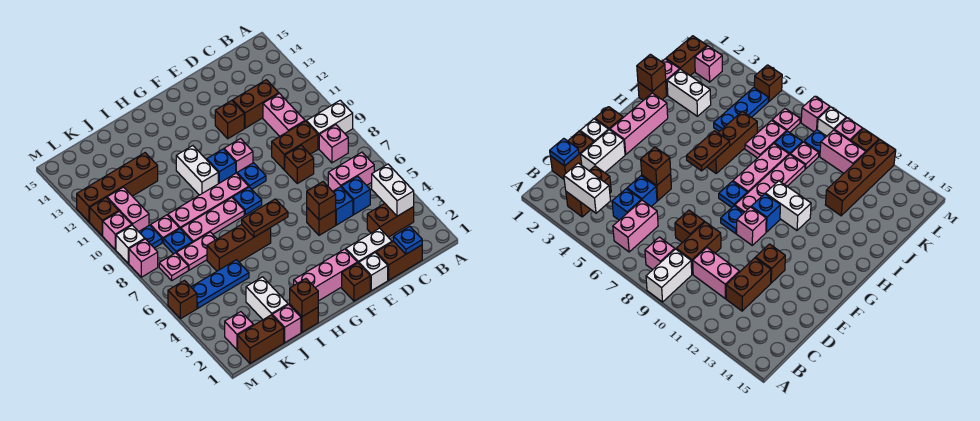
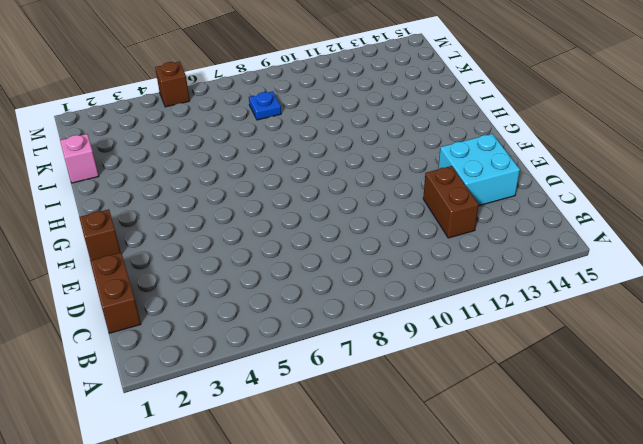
cyan brick D13:E14 level 1 -> none
none -> white brick A9:B9 level 1
none -> brown brick B3:C3 level 1
none -> pink brick B6:C6 level 1
none -> pink brick B8 level 1

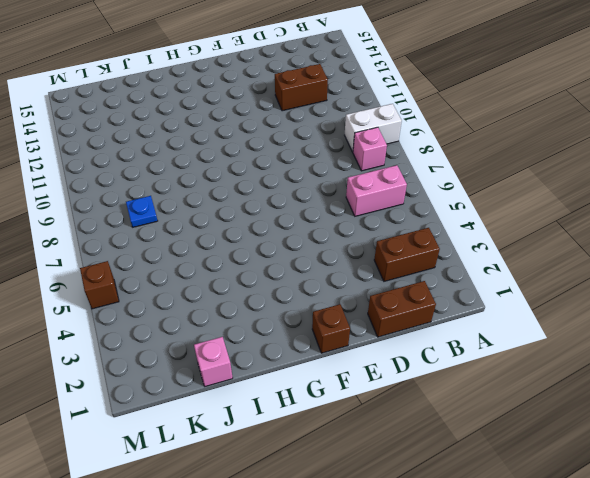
none -> blue brick C5 level 1
none -> brown brick C9:D9 level 1
none -> pink brick C10:C11 level 1
none -> white brick D2:E2 level 1

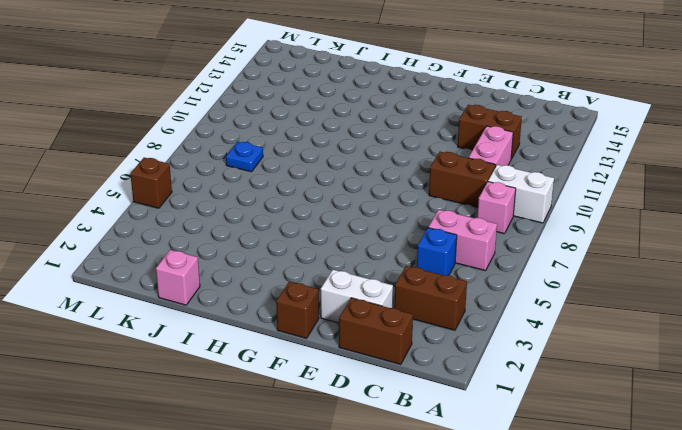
none -> blue brick D5 level 1
none -> brown brick D8 level 1
none -> white brick E1 level 1
none -> brown brick E5 level 1

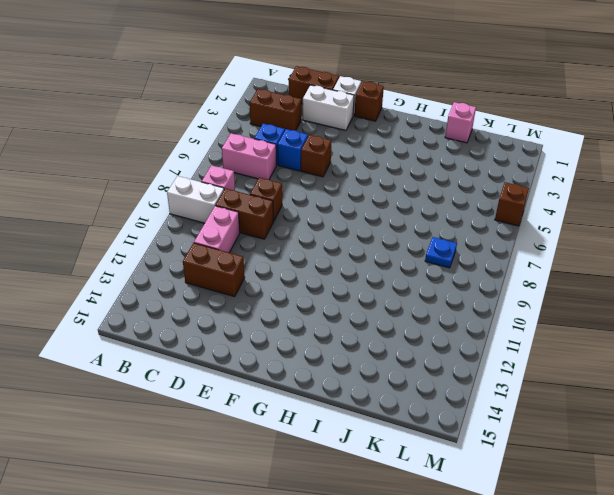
none -> brown brick E12 level 1
none -> pink brick F2:H2 level 1
none -> blue plate F9 level 1
none -> pink brick F10 level 1

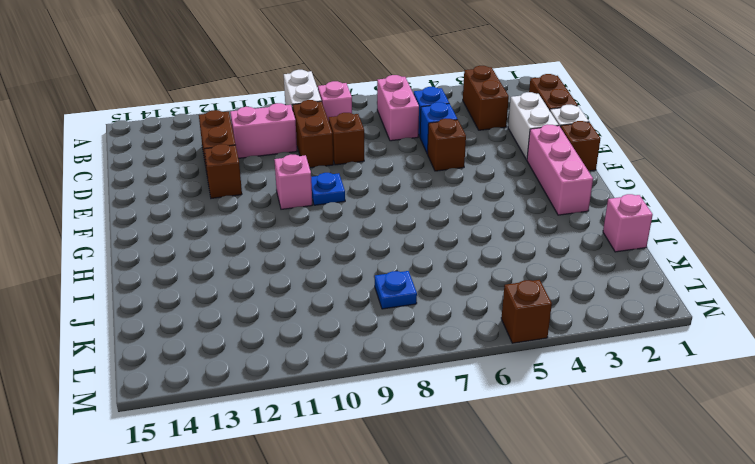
none -> blue plate G8 level 1
none -> pink plate G9:J9 level 1
none -> blue brick G10 level 1
none -> brown brick H6:J6 level 1

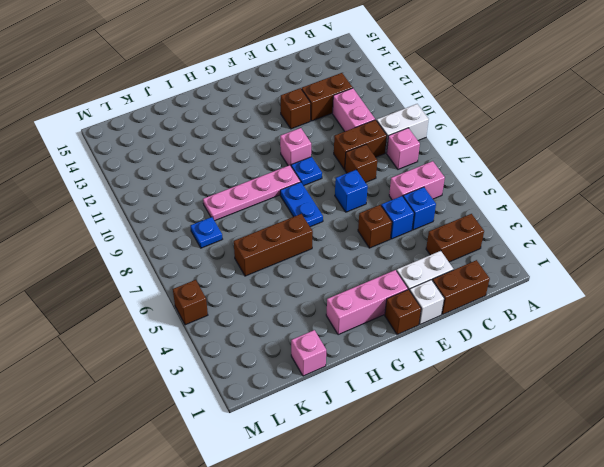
blue brick E7 level 1 -> blue brick G10 level 1
blue plate G7:G8 level 1 -> blue plate G8 level 1
none -> pink plate H8:J8 level 1
none -> white brick H10:H11 level 1
none -> brown brick I1 level 1
none -> white brick J2:J3 level 1

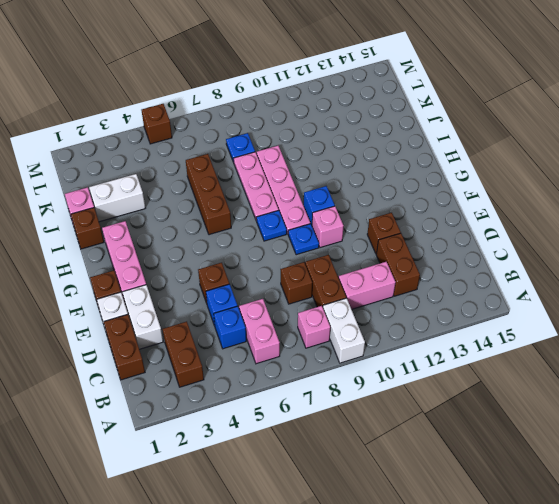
none -> white brick H10:H11 level 1
none -> blue plate J5:L5 level 1
none -> pink plate J7:K7 level 1
none -> brown brick J12:M12 level 1

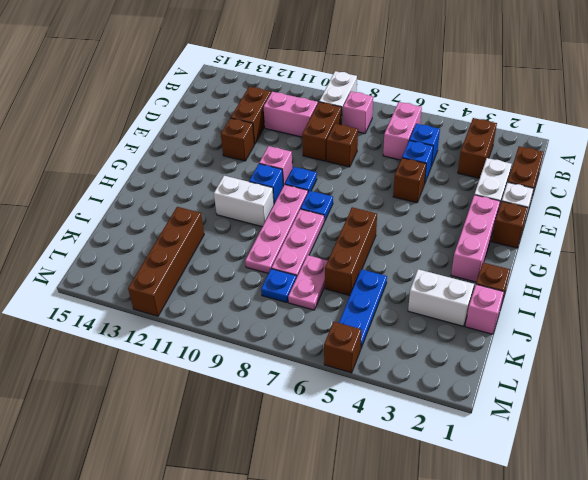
none -> brown brick K1:L1 level 1
none -> pink plate K9 level 1
none -> pink brick L2 level 1
none -> pink plate L7 level 1

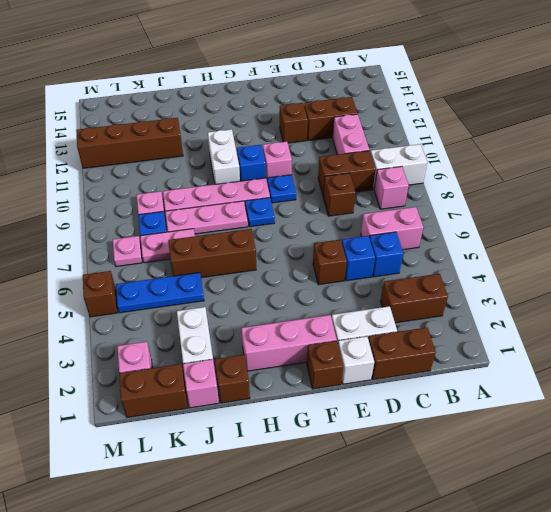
none -> blue plate L9 level 1
none -> pink brick L10:L11 level 1
none -> pink brick M8 level 1
none -> white brick M9 level 1

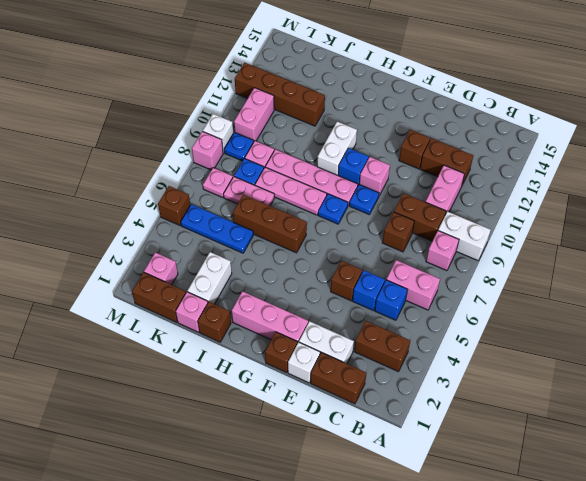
none -> pink brick M10 level 1
none -> brown brick M11 level 1
none -> white brick B3:B4 level 2
none -> blue plate C1 level 2

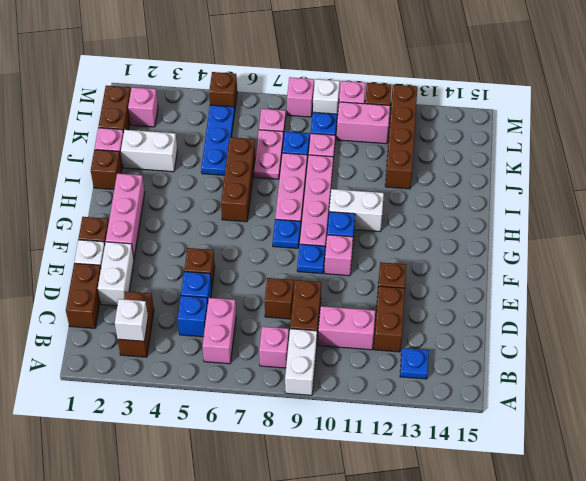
white brick B3 level 2 -> white brick B3:B4 level 2
blue plate B13 level 1 -> blue plate C1 level 2
none -> brown brick E5 level 2
none -> brown plate G6:H6 level 2
none -> brown brick I1 level 2

